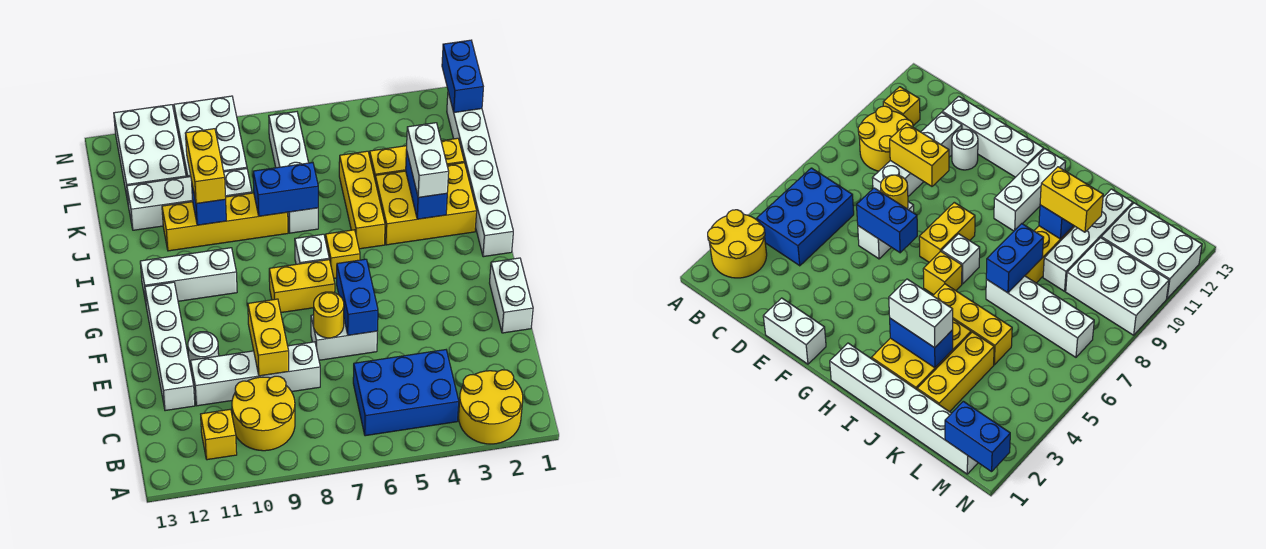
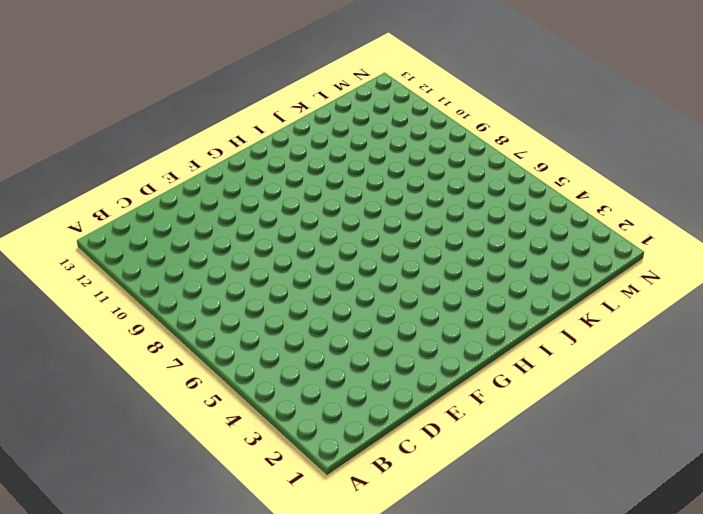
none -> yellow round brick A2:B3 level 1
none -> blue brick B4:C6 level 1
none -> yellow round brick B9:C10 level 1
none -> yellow brick B11 level 1

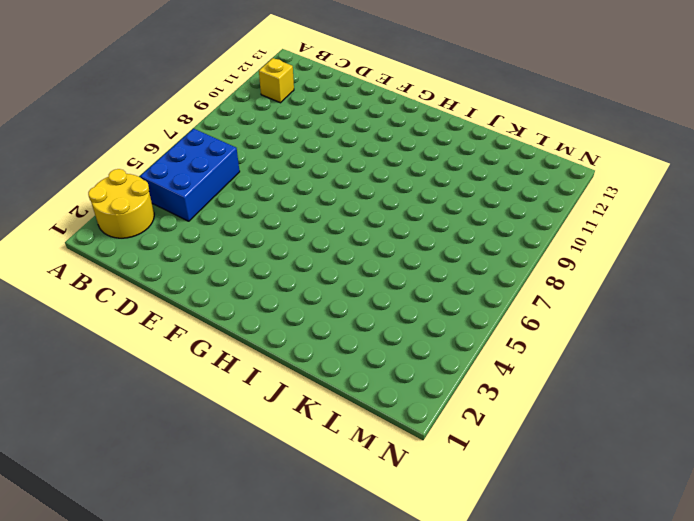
none -> yellow round brick B9:C10 level 1
none -> white brick D8:D11 level 1
none -> white brick D12:G12 level 1
none -> white brick E1:F1 level 1

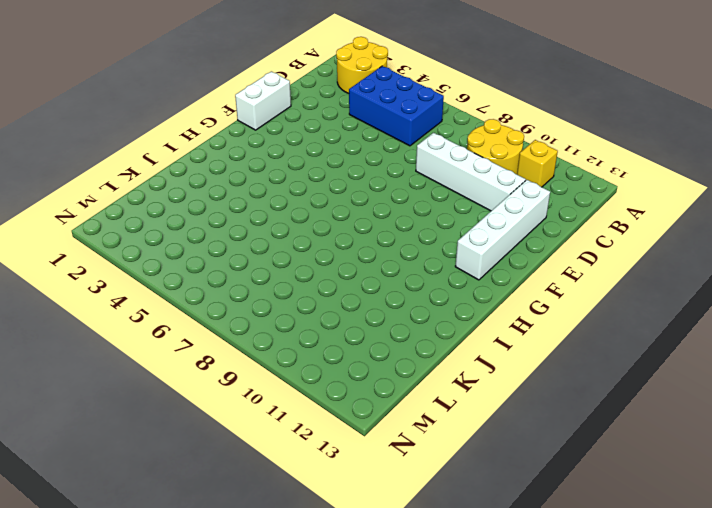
none -> white brick E6:E7 level 1
none -> white round brick E11 level 1
none -> yellow brick G7:G8 level 1
none -> white brick H1:M1 level 1

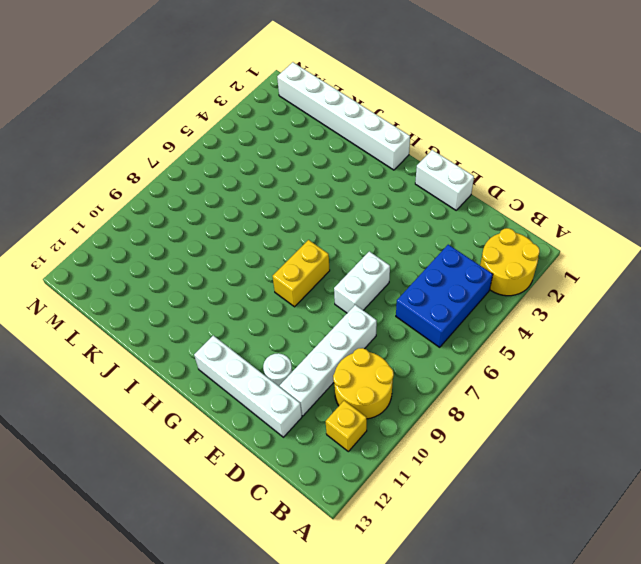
none -> yellow brick H6 level 1
none -> white brick H7 level 1
none -> white brick H10:H12 level 1
none -> yellow brick I2:J4 level 1

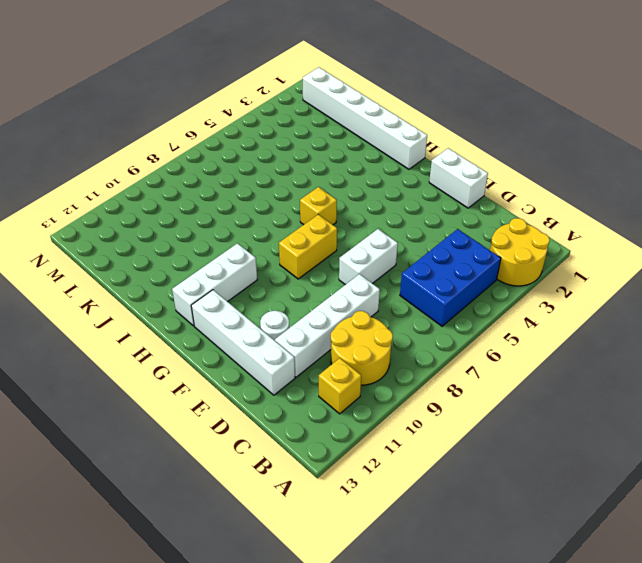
none -> white brick H7 level 1
none -> yellow brick I2:J4 level 1
none -> yellow brick I5:K5 level 1
none -> white brick J7:M7 level 1

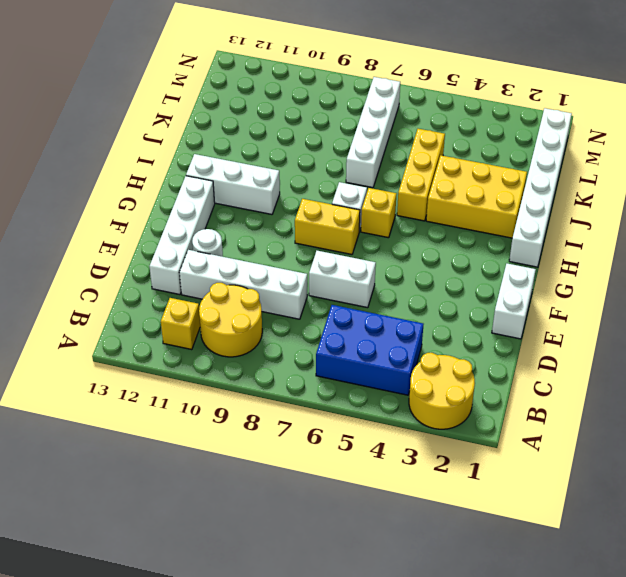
none -> yellow brick J8:J11 level 1
none -> yellow brick K2:K4 level 1
none -> white brick K9:K12 level 1
none -> white brick L9:N10 level 1

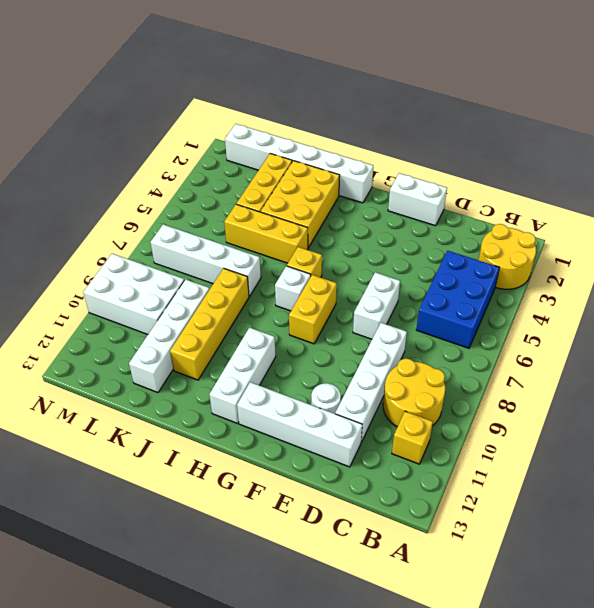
none -> white brick L11:N12 level 1
none -> yellow brick D9:E9 level 2
none -> blue brick E6:F6 level 2
none -> yellow round brick E7 level 2

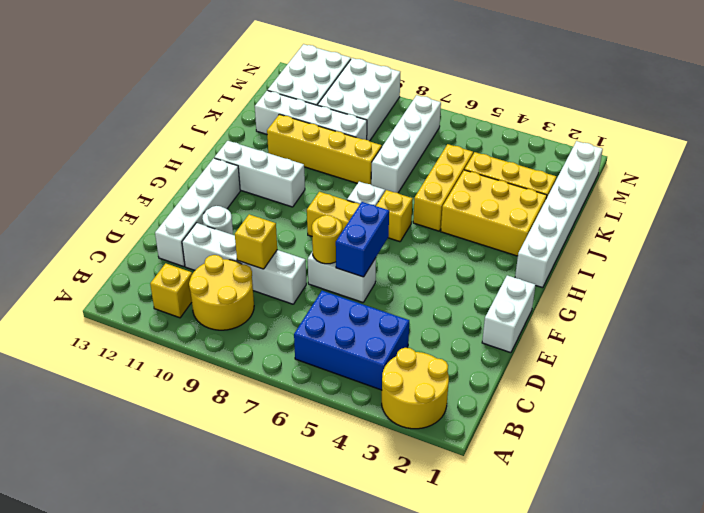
yellow brick D9 level 2 -> yellow brick D9:E9 level 2
none -> blue brick I3:J3 level 2
none -> blue brick J7:J8 level 2
none -> blue brick J10 level 2
none -> blue brick M1:N1 level 2

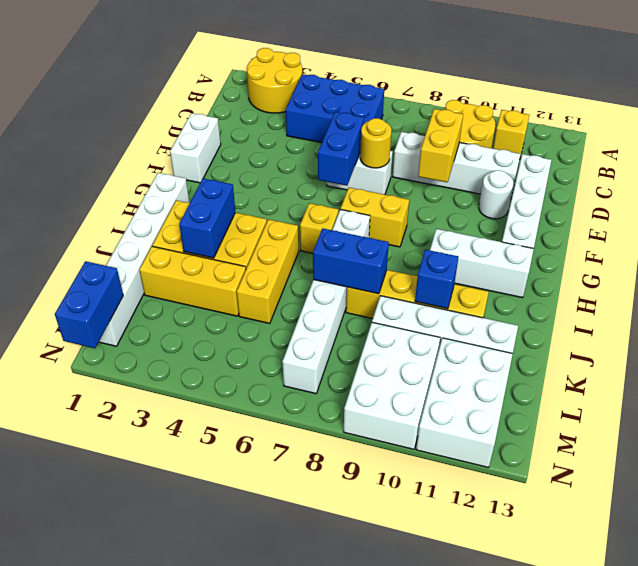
none -> white brick I3:J3 level 3
none -> yellow brick J10:K10 level 3

